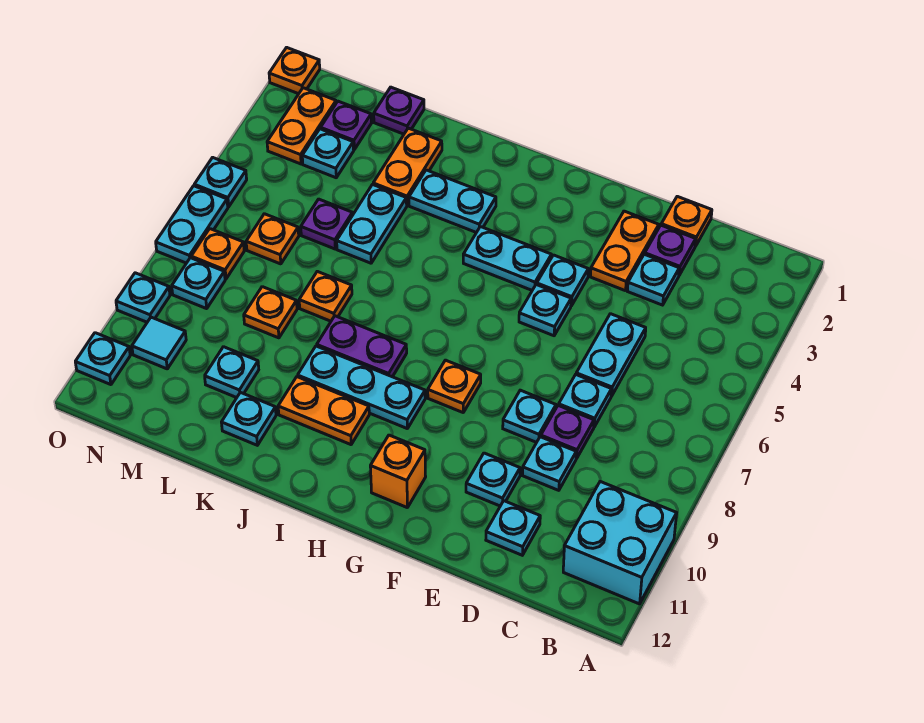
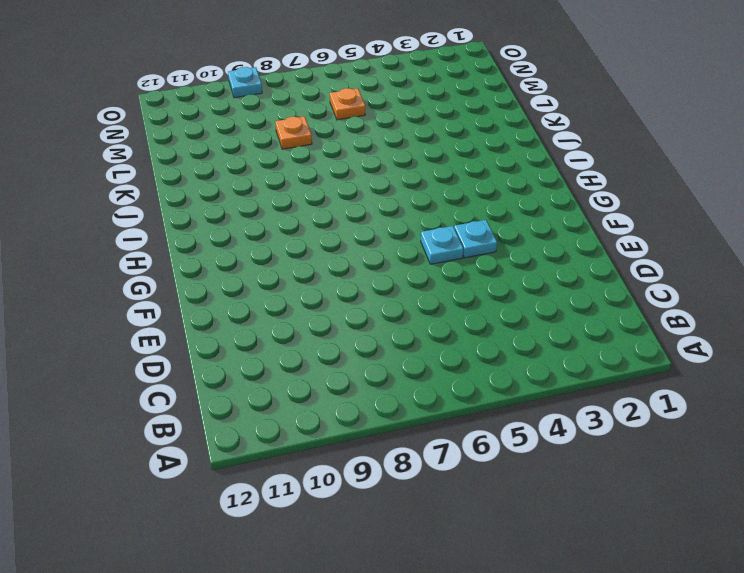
none -> cyan brick A10:B11 level 1
none -> orange plate D1 level 1
none -> purple plate D2 level 1
none -> cyan plate D3 level 1

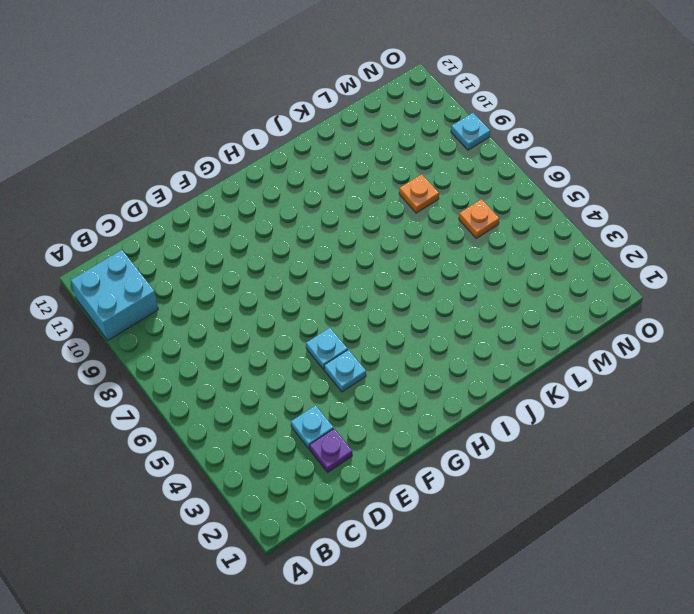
none -> orange plate D1 level 1
none -> cyan plate D5:D6 level 1
none -> cyan plate D7 level 1
none -> purple plate D8 level 1

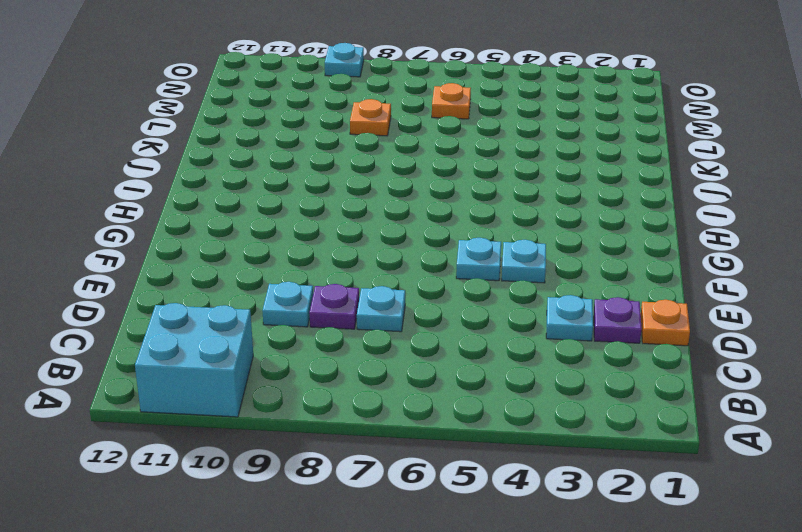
none -> cyan plate D5:D6 level 1
none -> cyan plate D11 level 1
none -> orange plate E2:E3 level 1
none -> cyan plate E8 level 1

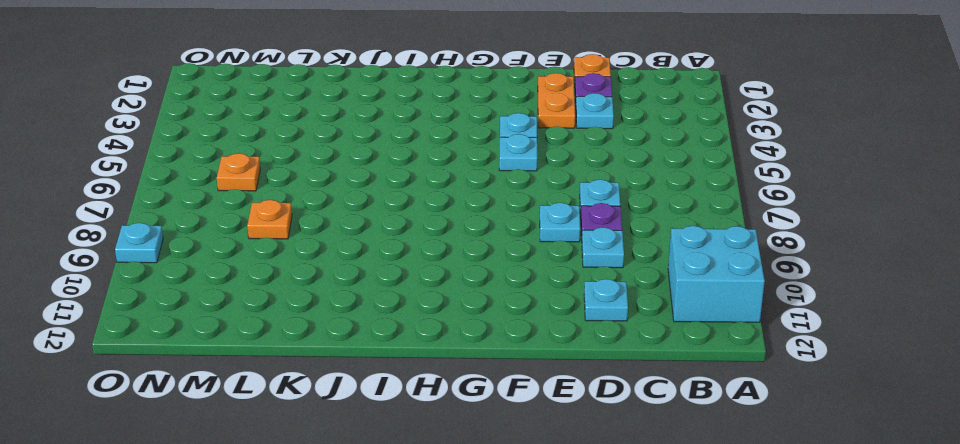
none -> cyan plate D5:D6 level 1
none -> cyan plate E10 level 1
none -> cyan plate G4:H4 level 1
none -> orange plate G8 level 1

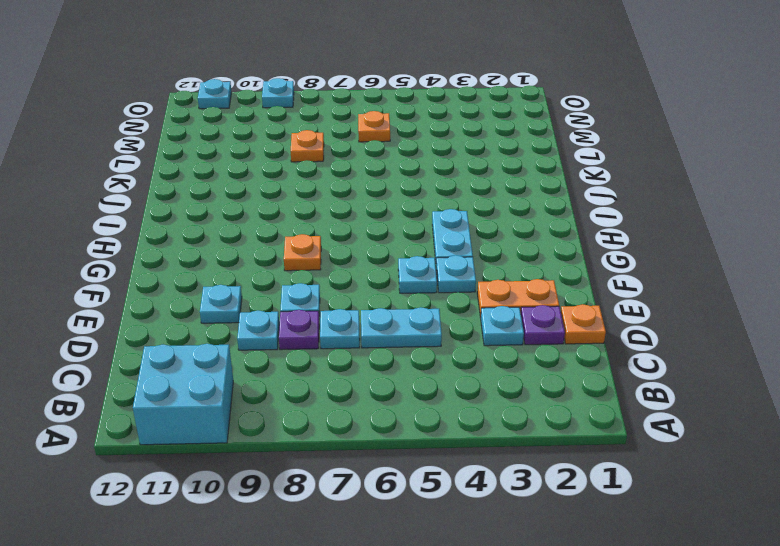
none -> cyan plate D11 level 1
none -> orange brick G11 level 1
none -> cyan plate H9:J9 level 1
none -> cyan plate I3:J3 level 1

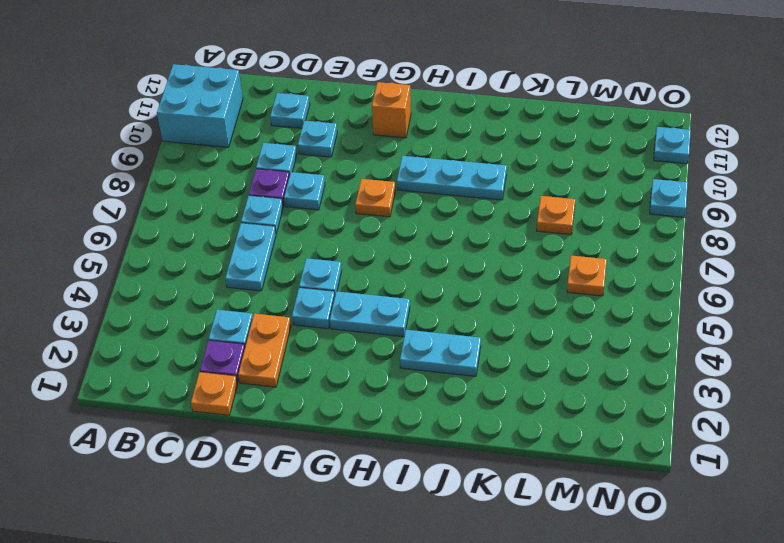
none -> purple plate I8:J8 level 1
none -> orange plate I10:J10 level 1
none -> orange plate K2:K3 level 1
none -> cyan plate K4:K5 level 1

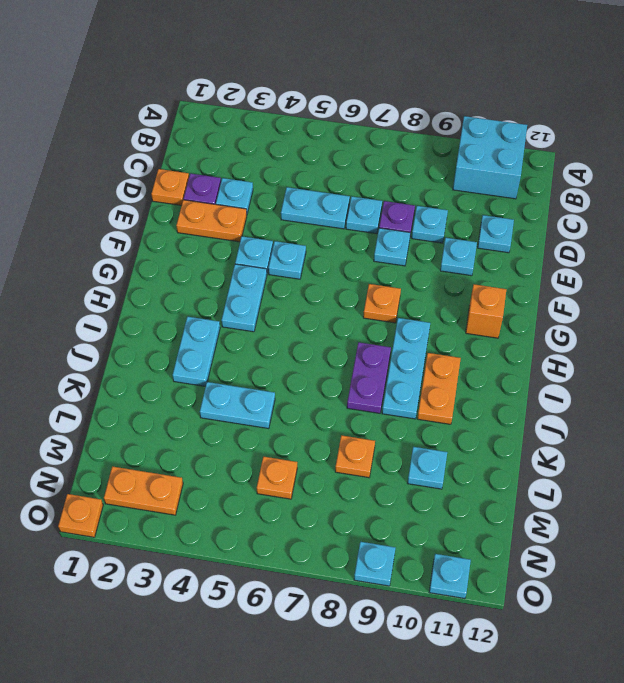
none -> orange plate K2:K3 level 1
none -> orange plate K7 level 1
none -> cyan plate K11 level 1
none -> purple plate L1 level 1

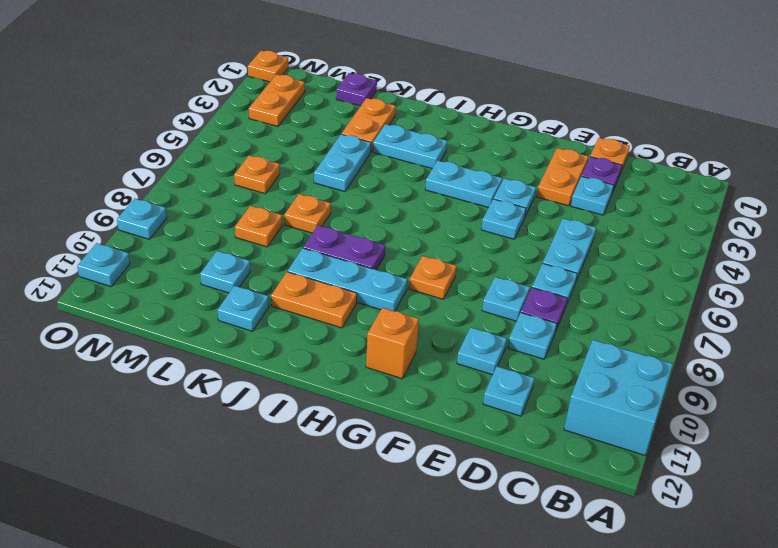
none -> purple plate L5 level 1
none -> purple plate M2 level 1
none -> cyan plate M3 level 1
none -> orange plate N7 level 1

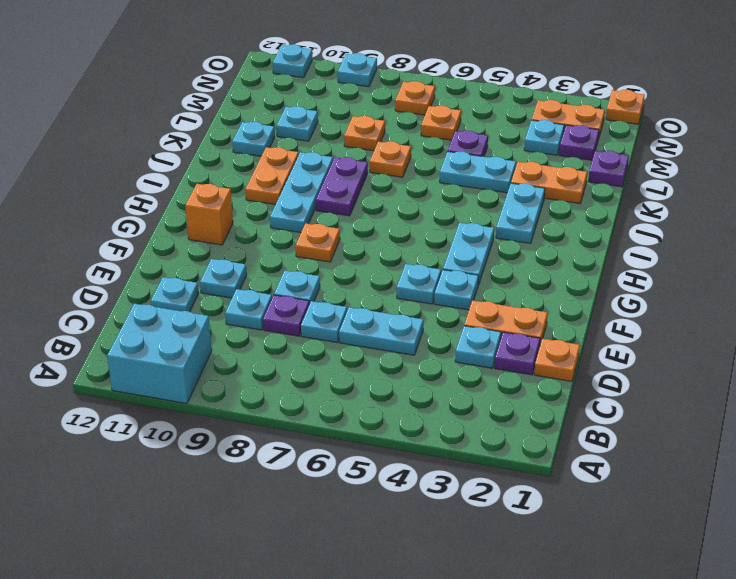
none -> cyan plate N8 level 1
none -> cyan tile N10 level 1
none -> cyan plate O5 level 1
none -> cyan plate O6:O7 level 1

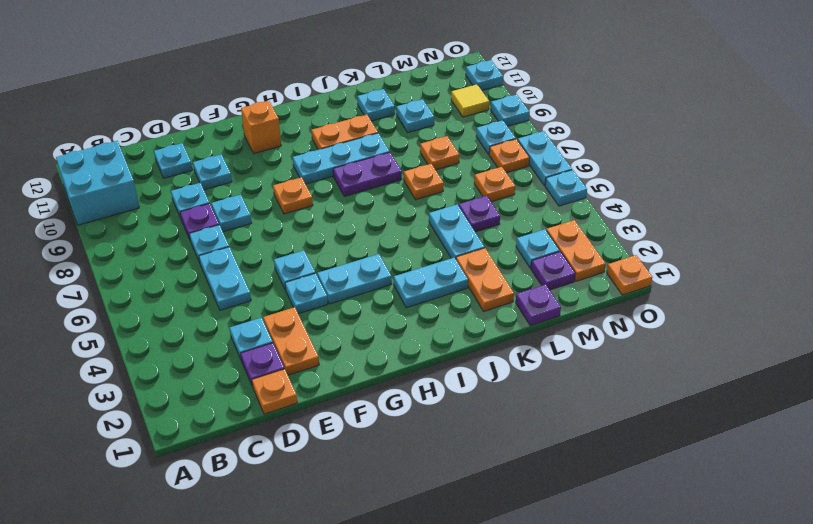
yellow tile N10 level 1 -> cyan tile N10 level 1

